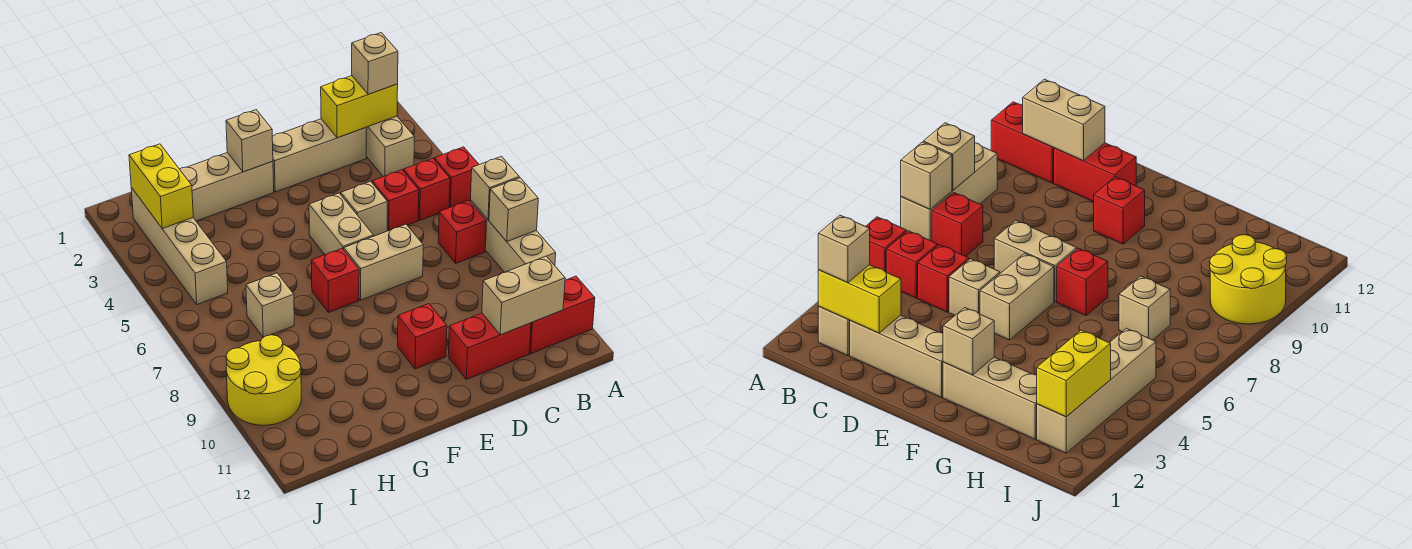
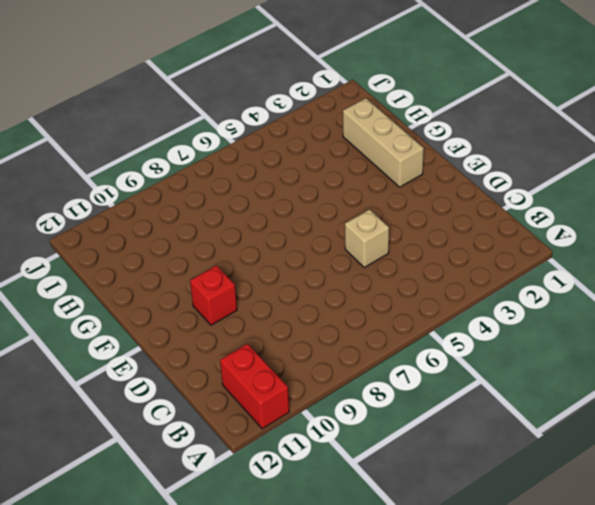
none -> red brick A5 level 1
none -> tan brick A7:A9 level 1
none -> tan brick B2:B3 level 1

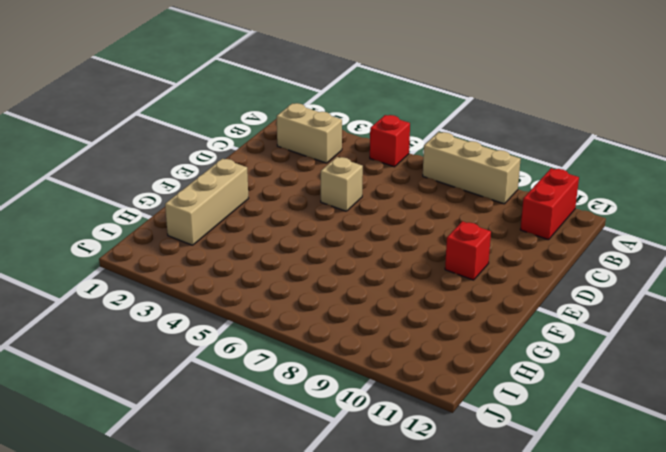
none -> red brick B5 level 1
none -> red brick B7 level 1
none -> tan brick C2:E2 level 1

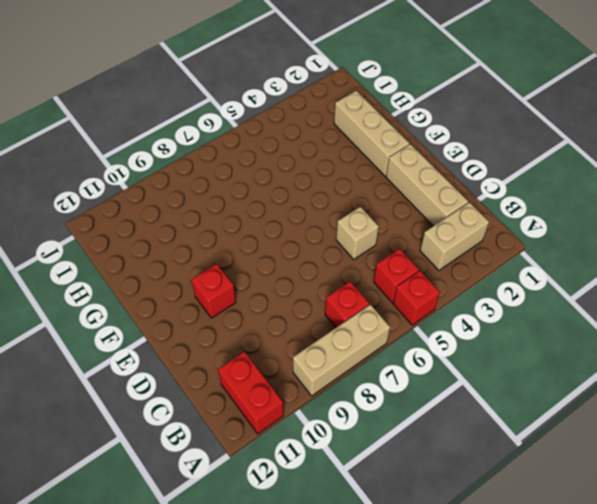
none -> red brick C5 level 1
none -> red brick C11:D11 level 1
none -> tan brick D7:E7 level 1

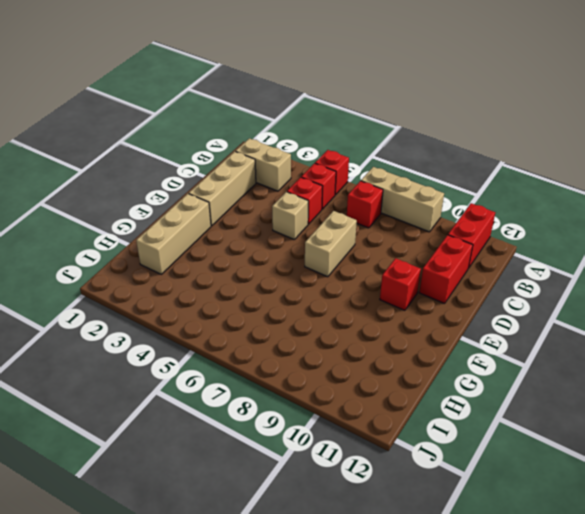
none -> tan brick E5:E6 level 1
none -> red brick F7 level 1
none -> tan brick H7 level 1

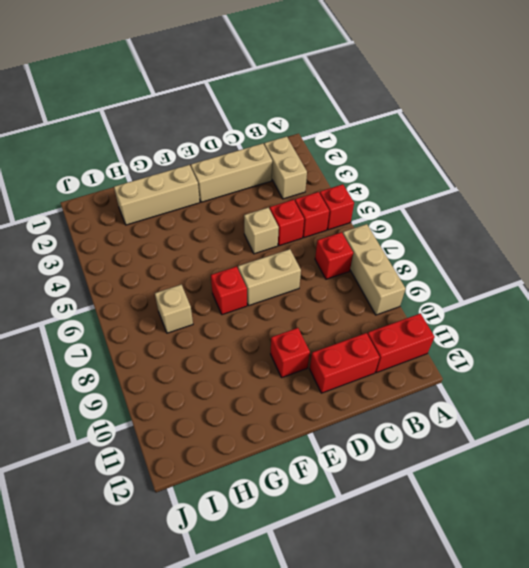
none -> tan brick E5:E6 level 1
none -> tan brick I2:I5 level 1
none -> yellow round brick I9:J10 level 1

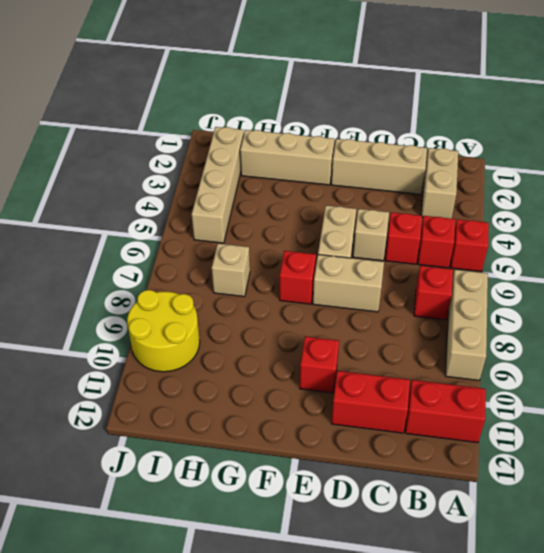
none -> tan brick A7 level 2
none -> tan brick A8 level 2
none -> yellow brick B2:C2 level 2

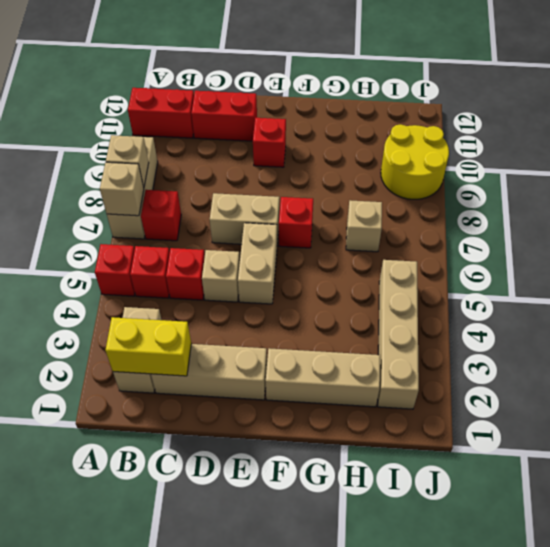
none -> tan brick B11:C11 level 2
none -> tan brick F2 level 2
none -> yellow brick I2:I3 level 2

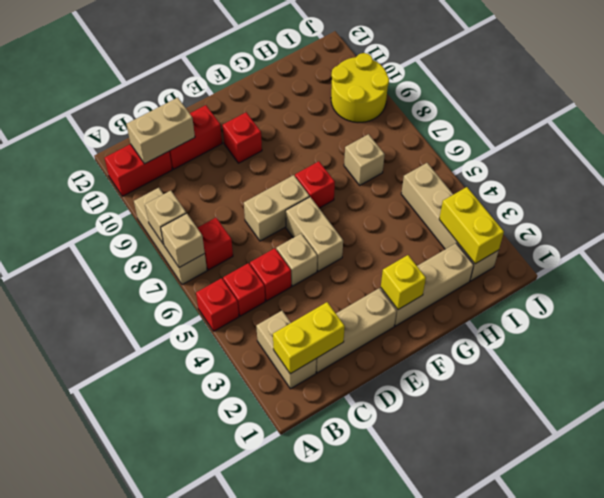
yellow brick F2 level 2 -> tan brick F2 level 2
none -> tan brick B2 level 3

